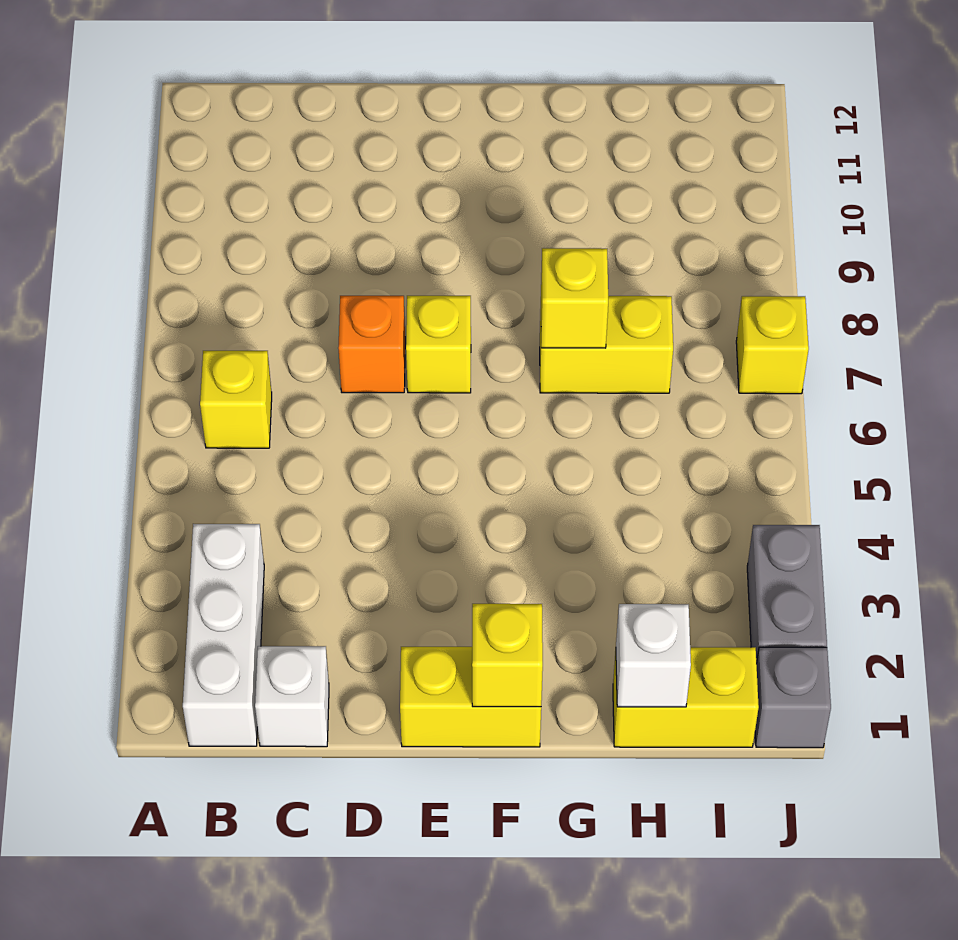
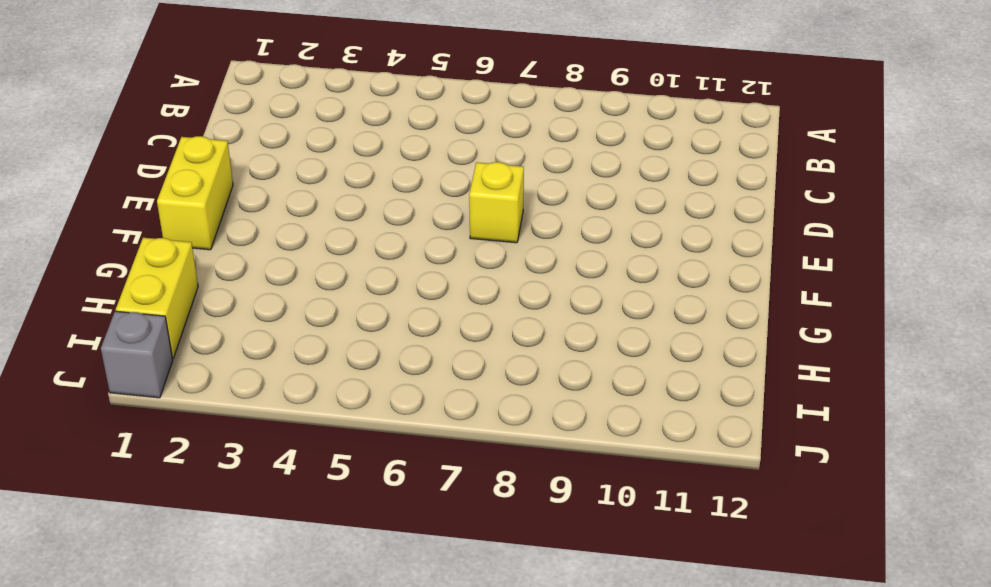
none -> white brick B1:B3 level 1
none -> yellow brick B6 level 1
none -> white brick C1 level 1

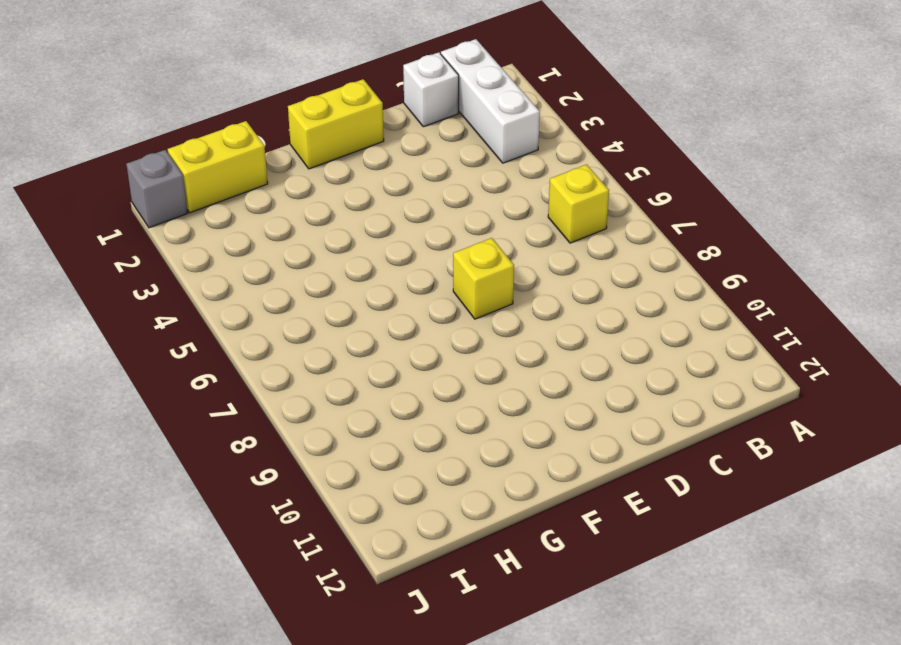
none -> orange brick D7 level 1
none -> yellow brick G7:H7 level 1
none -> grey brick J2:J3 level 1

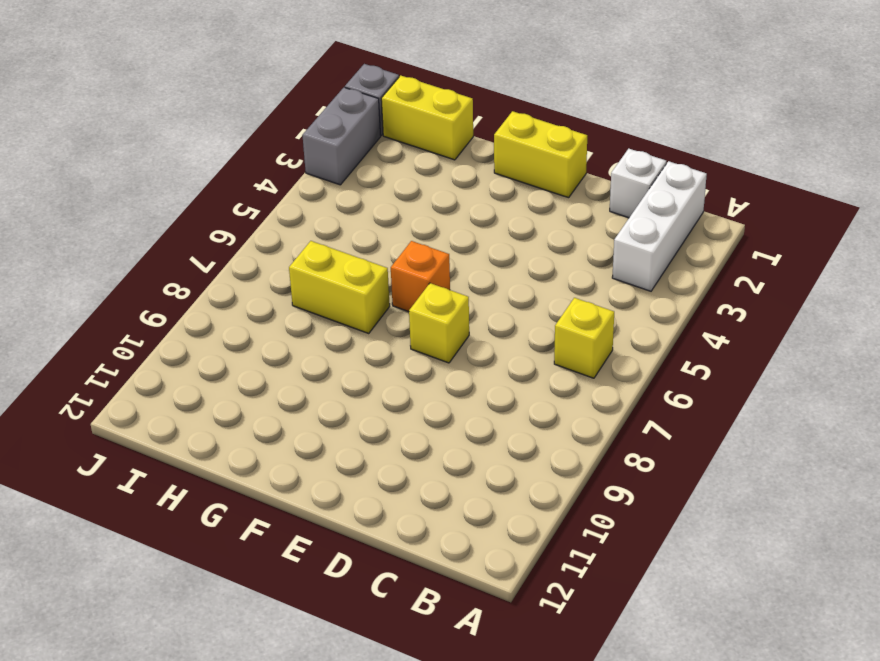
orange brick F6 level 1 -> orange brick D7 level 1
none -> yellow brick J7 level 1
none -> yellow brick F1 level 2
none -> yellow brick G7 level 2

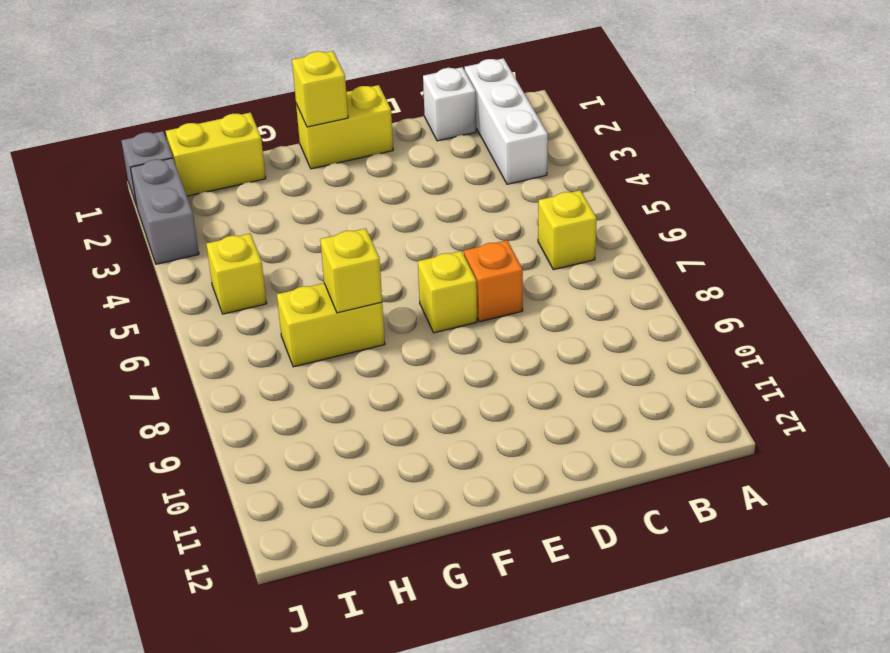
yellow brick I5 level 1 -> yellow brick J7 level 1
none -> white brick H1 level 2

